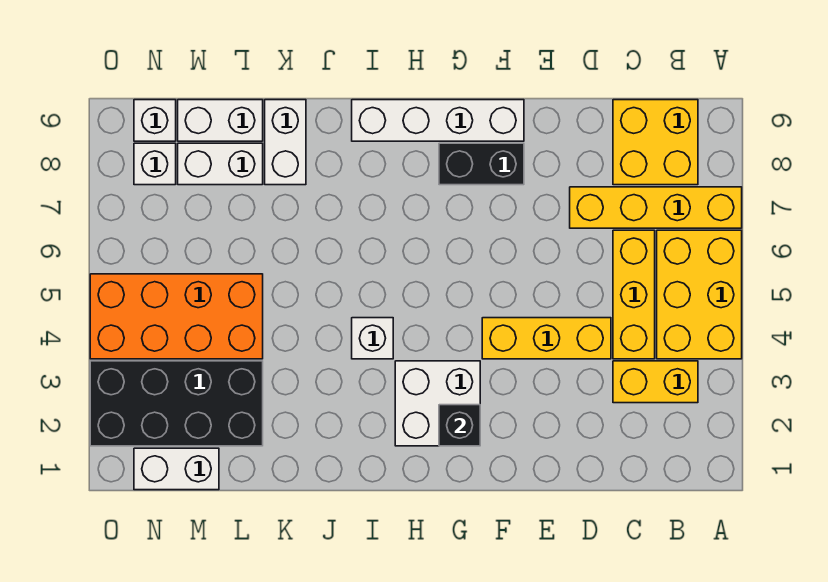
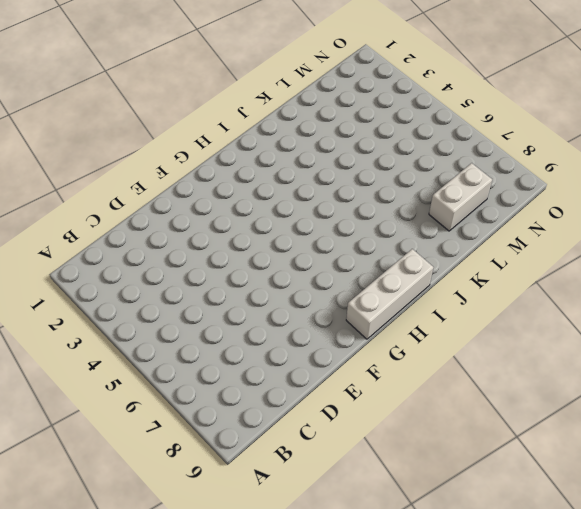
white brick G9:I9 level 1 -> white brick F9:I9 level 1
none -> yellow brick A4:B6 level 1
none -> yellow brick A7:D7 level 1
none -> yellow brick B3:C3 level 1

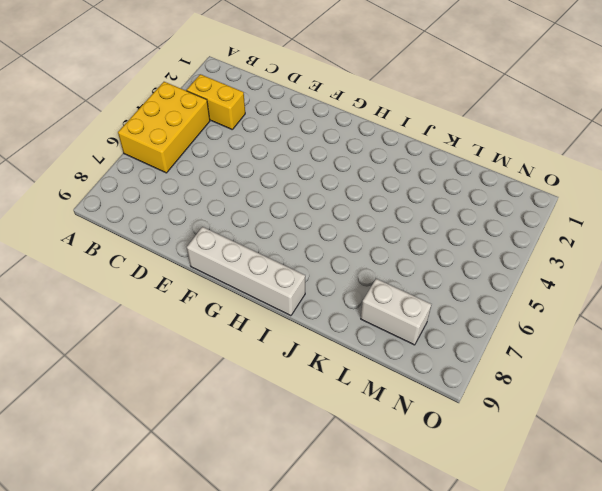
none -> yellow brick A7:D7 level 1
none -> yellow brick B8:C9 level 1
none -> yellow brick C4:C6 level 1

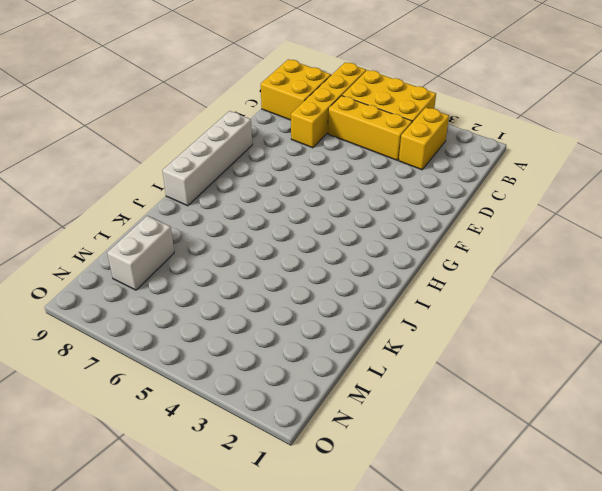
none -> yellow brick D4:F4 level 1
none -> black brick F8:G8 level 1
none -> white brick G2:H3 level 1

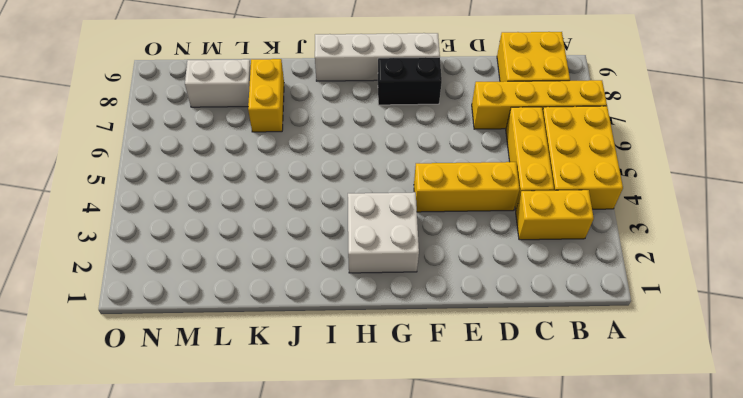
yellow brick K7:K8 level 1 -> white brick K8:K9 level 1
none -> white brick I4 level 1
none -> black brick L2:O3 level 1
none -> orange brick L4:O5 level 1

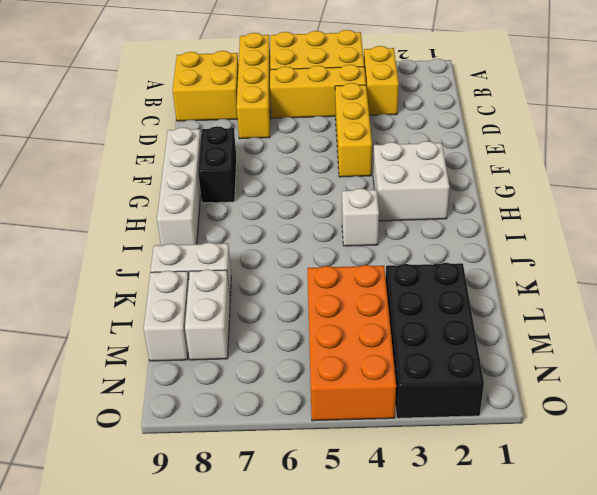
none -> white brick M1:N1 level 1
none -> white brick N8 level 1
none -> white brick N9 level 1

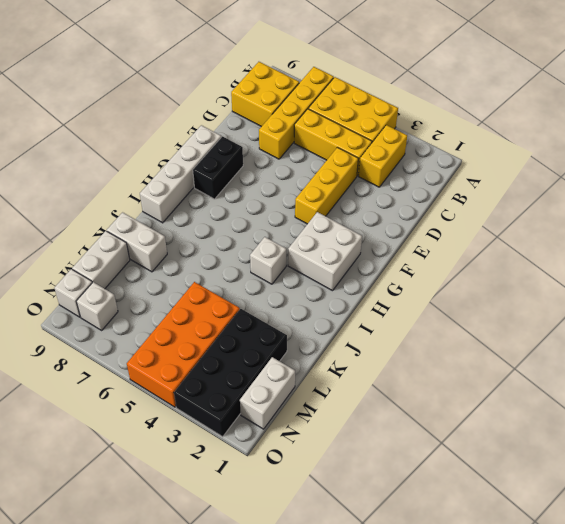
none -> white brick L8:M8 level 1
none -> black brick G2 level 2

